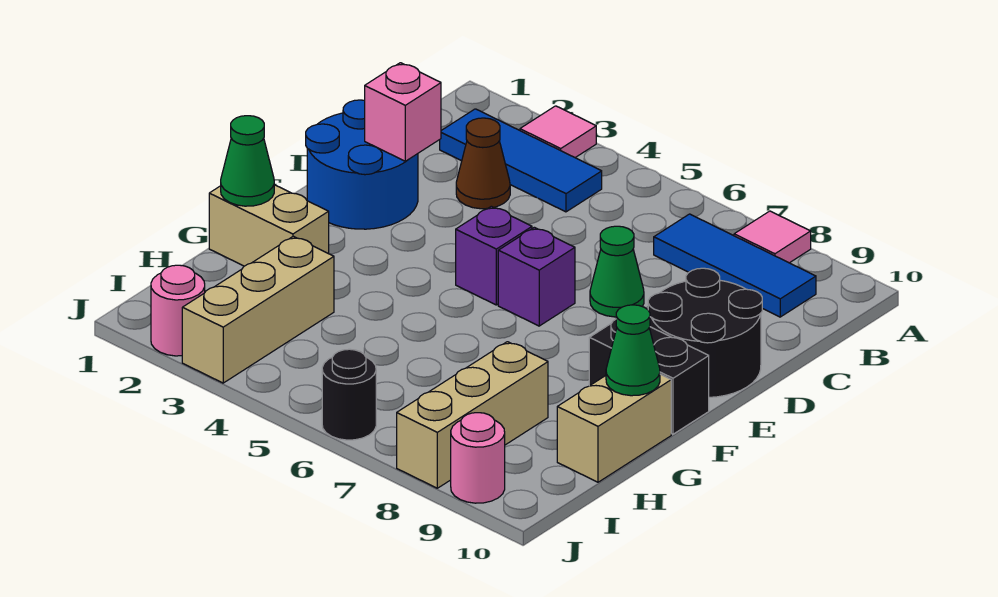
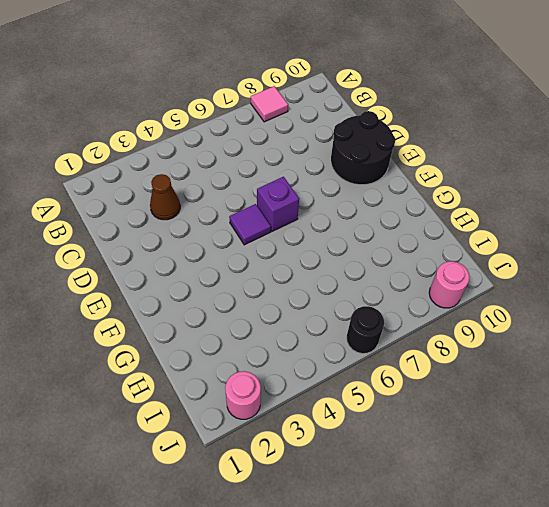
purple tile E5 level 1 -> purple brick E5 level 1
none -> pink tile A3 level 1
none -> blue tile B2:B4 level 1
none -> blue tile B7:B9 level 1

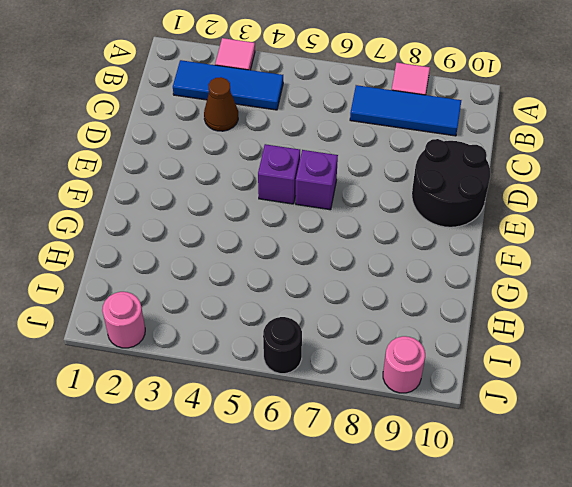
none -> blue round brick D1:E2 level 1
none -> green cone D7 level 1
none -> black brick F9:F10 level 1

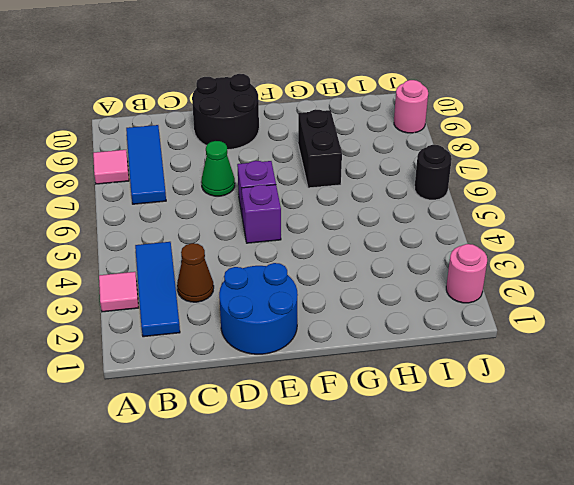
black brick G7:G8 level 1 -> black brick F9:F10 level 1
none -> tan brick G1:G2 level 1
none -> tan brick G10:H10 level 1
none -> tan brick H3:J3 level 1

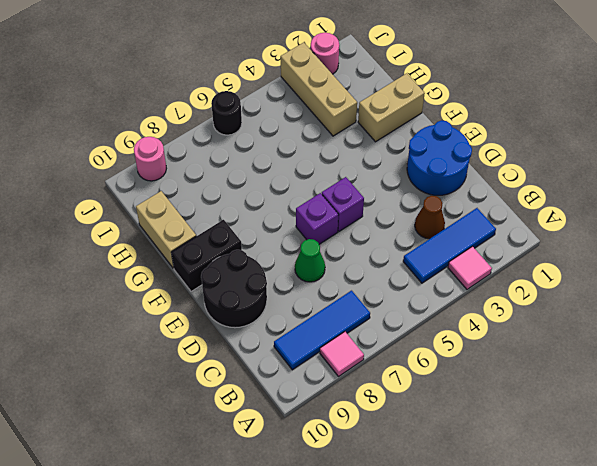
none -> tan brick H8:J8 level 1
none -> pink brick D2 level 2
none -> green cone G1 level 2

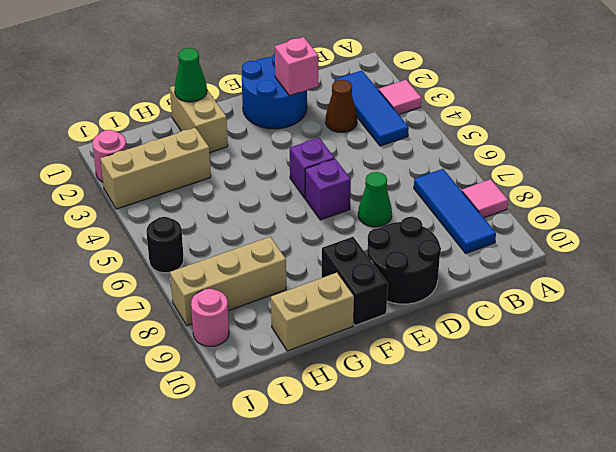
none -> green cone G10 level 2

